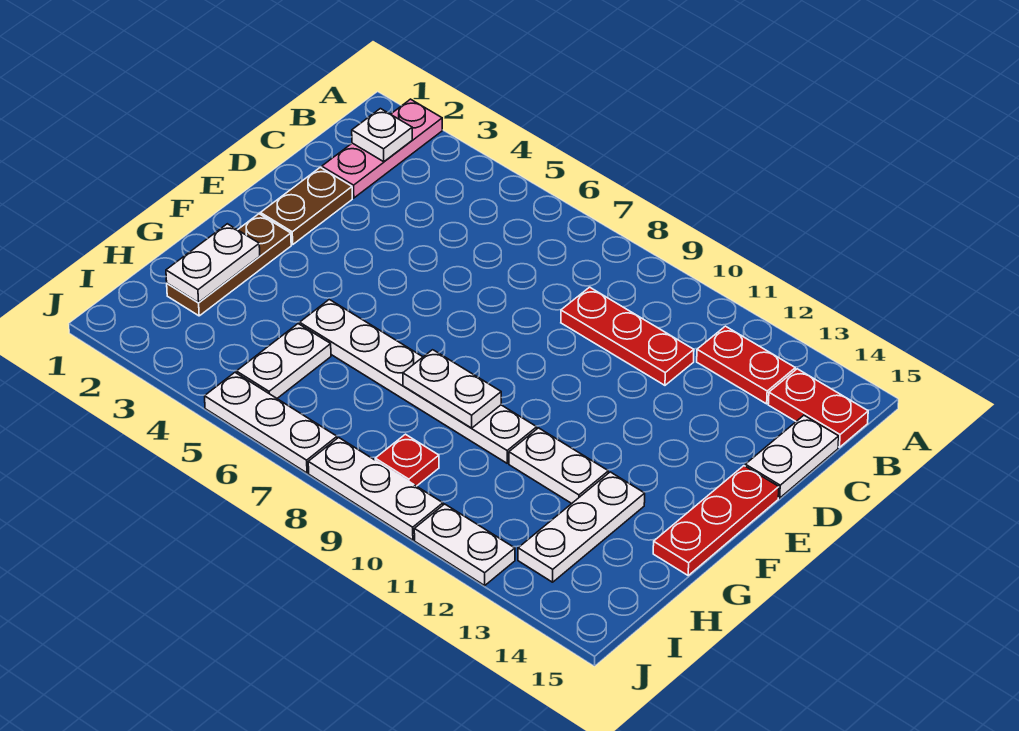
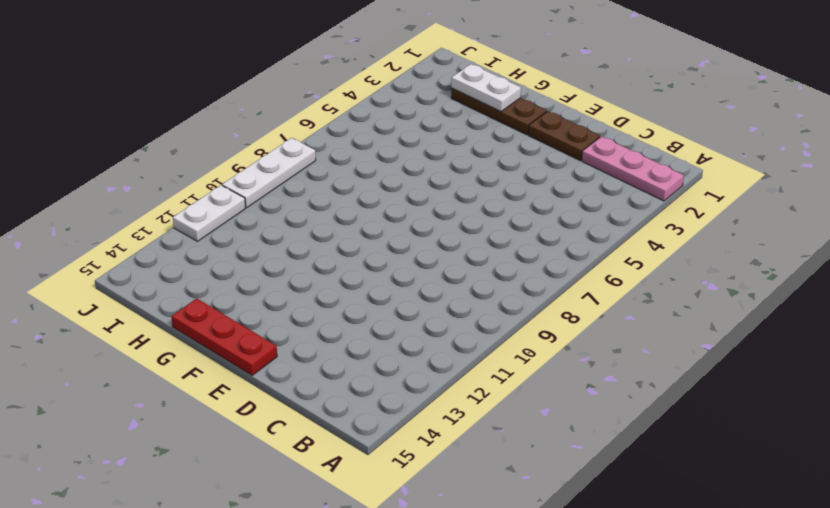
none -> red plate B12:B13 level 1
none -> red plate B14:B15 level 1
none -> red plate C9:C11 level 1

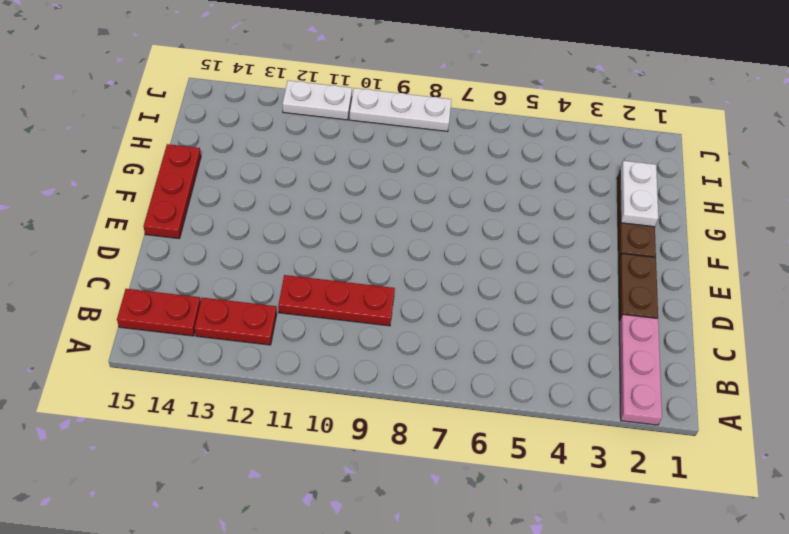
none -> white plate C15:D15 level 1
none -> white plate G5:G10 level 1
none -> white plate G11:G12 level 1

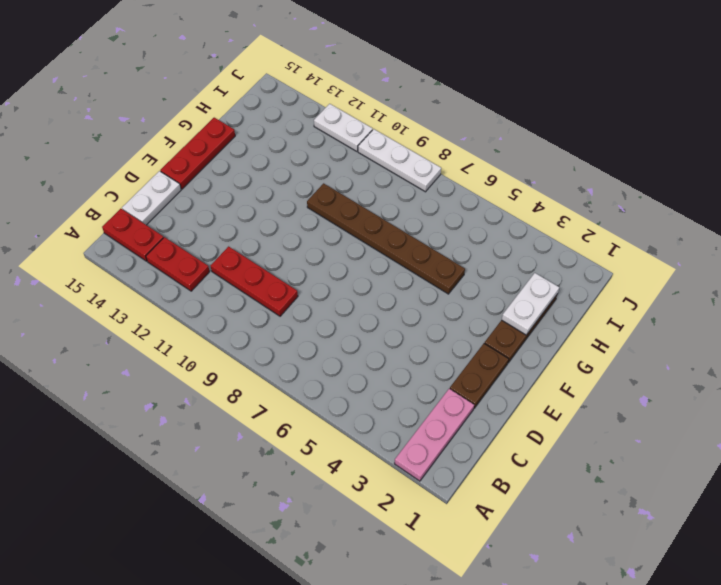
brown plate G5:G10 level 1 -> white plate G5:G10 level 1
none -> white plate G11:G12 level 1
none -> white plate G13:I13 level 1
none -> white plate H5:I5 level 1

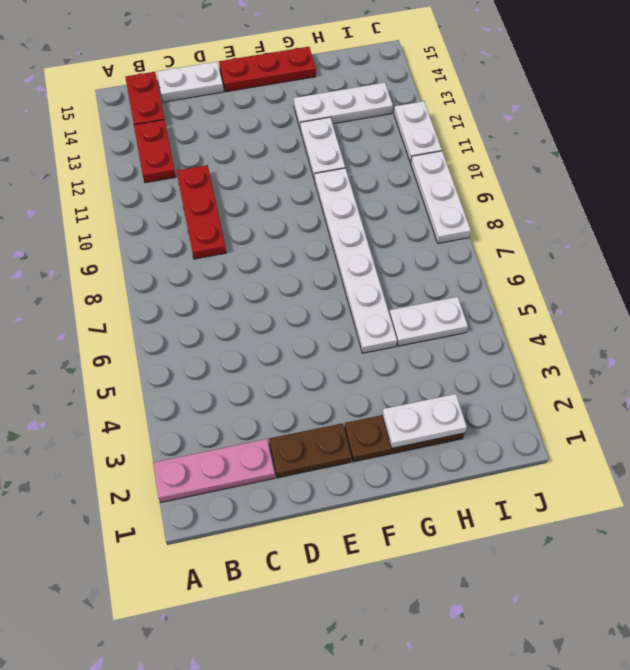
none -> red plate I9 level 1
none -> white plate J5:J7 level 1
none -> white plate B2 level 2

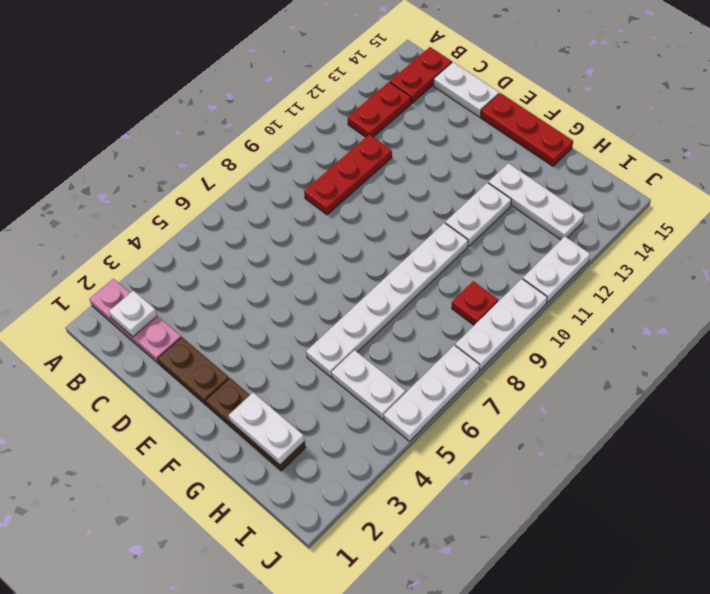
none -> white plate G8:G9 level 2

